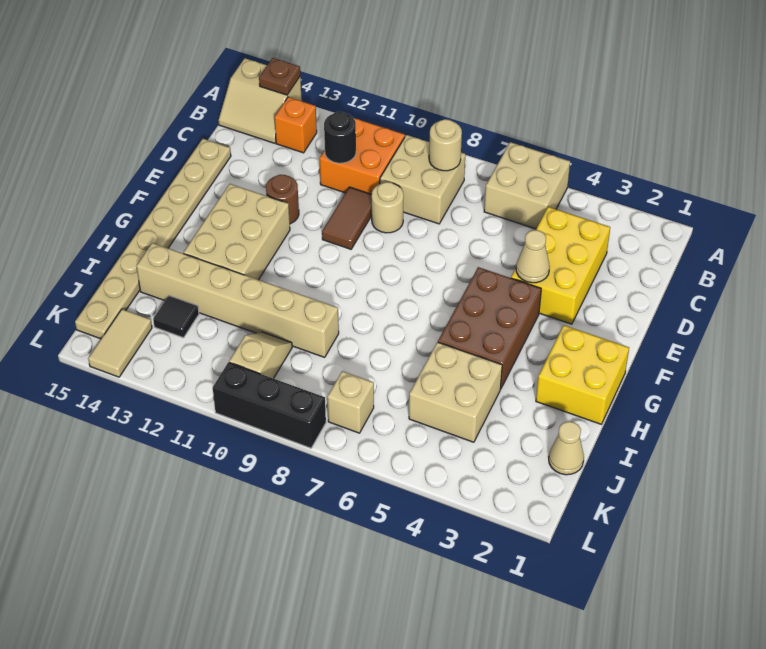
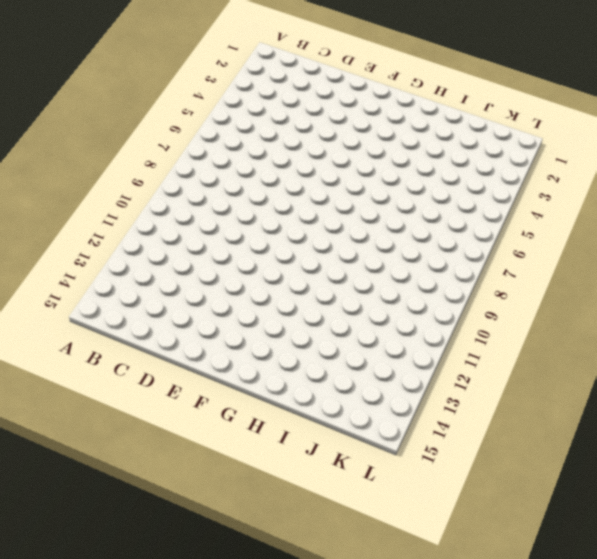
none -> tan brick A5:B6 level 1
none -> tan slope A14:B15 level 1 top A
none -> tan brick B8:C9 level 1

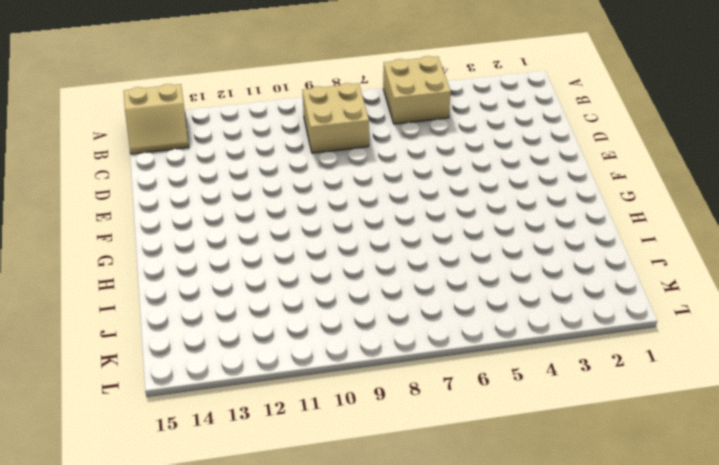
none -> orange brick B10:C11 level 1
none -> orange brick B13 level 1
none -> yellow brick C3:E4 level 1

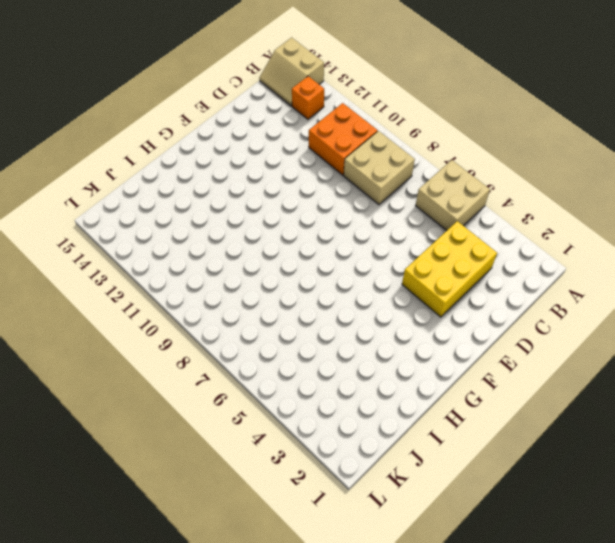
none -> tan round brick D9 level 1
none -> brown tile D10:E10 level 1
none -> tan plate D15:K15 level 1

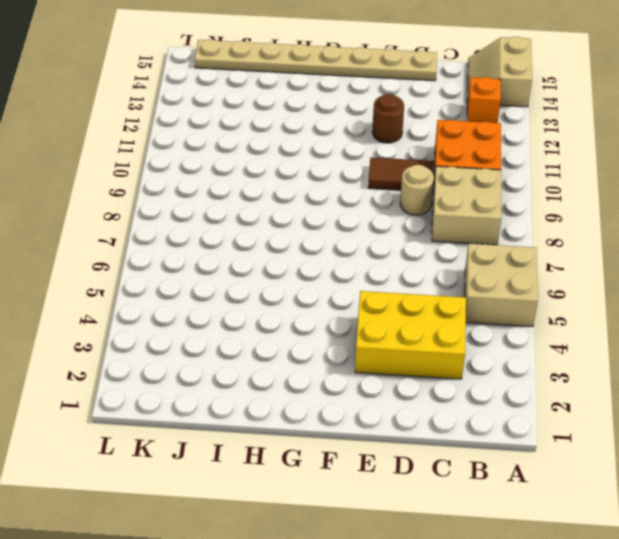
none -> brown brick F4:H5 level 1
none -> tan brick F12:H13 level 1
none -> yellow brick G1:H2 level 1

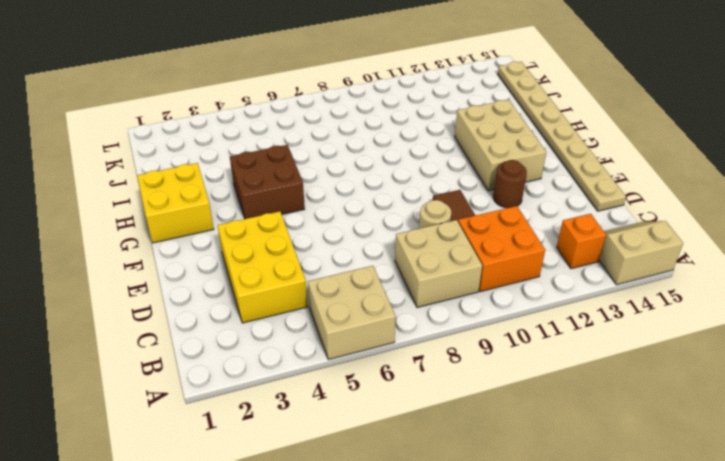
brown brick G4:H5 level 1 -> brown brick F4:H5 level 1
none -> tan brick I4:J5 level 1
none -> tan brick I9:I14 level 1
none -> tan cone J1 level 1

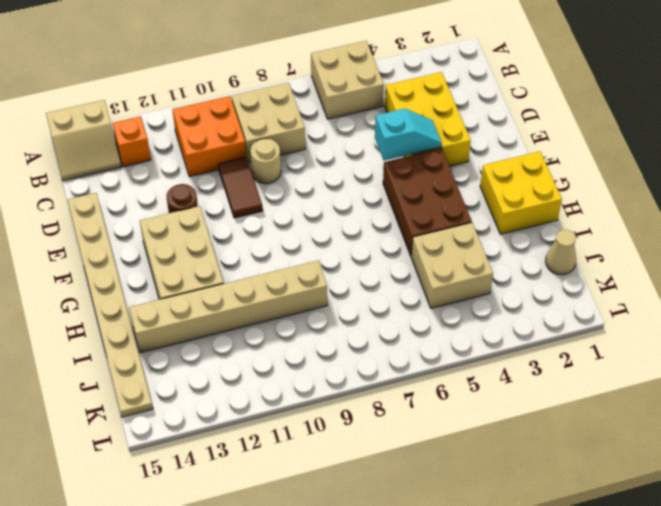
cyan slope E4:E5 level 2 top 5 -> tan cone E4 level 2
none -> tan slope J10:K10 level 1 top K
none -> black tile J13 level 1
none -> tan brick K7 level 1

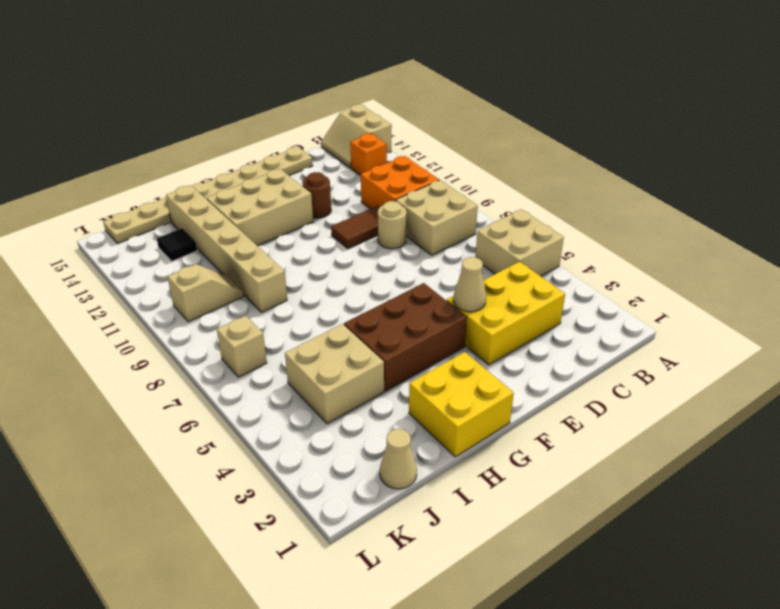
none -> tan tile K14:L14 level 1
none -> black brick L8:L10 level 1
none -> brown plate A14 level 2

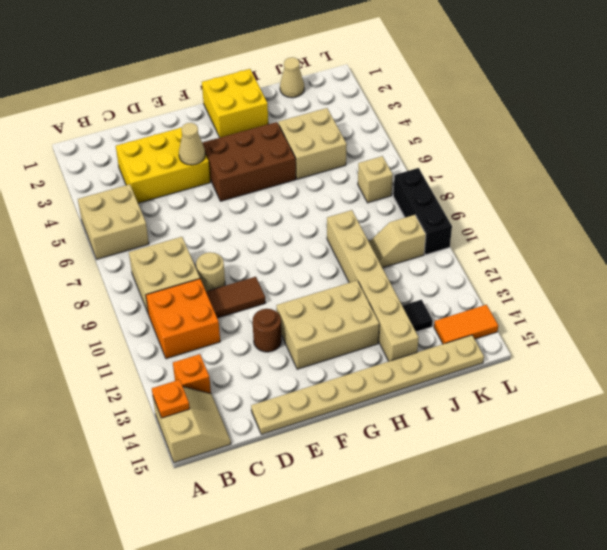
orange plate A14 level 2 -> brown plate A14 level 2
orange tile K14:L14 level 1 -> tan tile K14:L14 level 1
none -> tan round brick B8 level 2
none -> black round brick C11 level 2

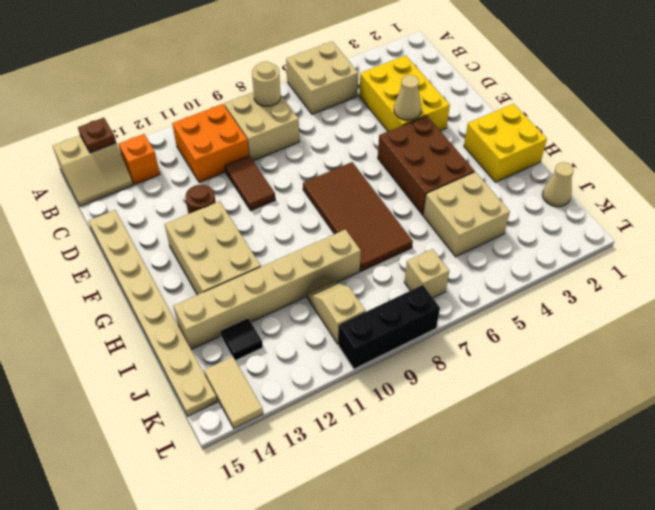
brown tile F7:I8 level 1 -> none
none -> tan round brick D9 level 1
none -> black round brick C11 level 2

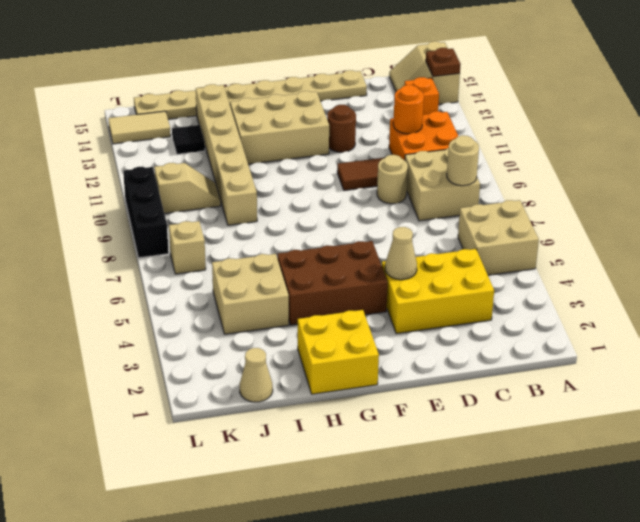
orange round brick C11 level 2 -> black round brick C11 level 2

